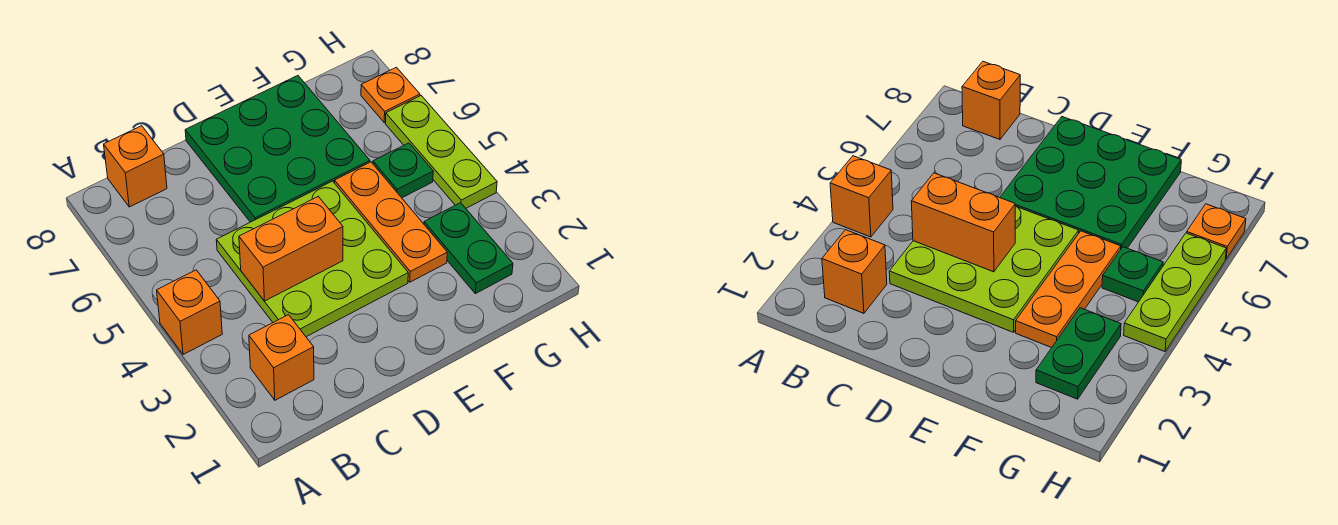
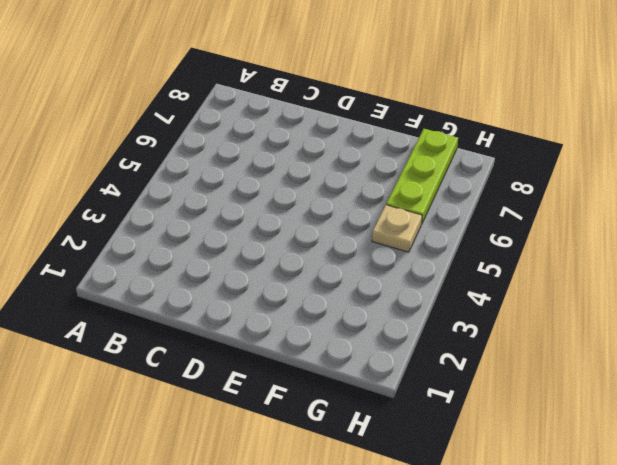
tan plate G5 level 1 -> green plate G5 level 1
lime plate G6:G8 level 1 -> lime plate H4:H6 level 1
none -> orange brick A4 level 1
none -> orange brick B2 level 1

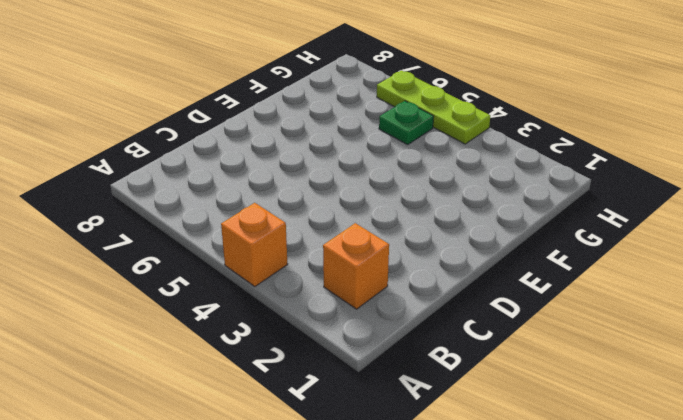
none -> orange brick B8 level 1
none -> lime plate C3:E5 level 1

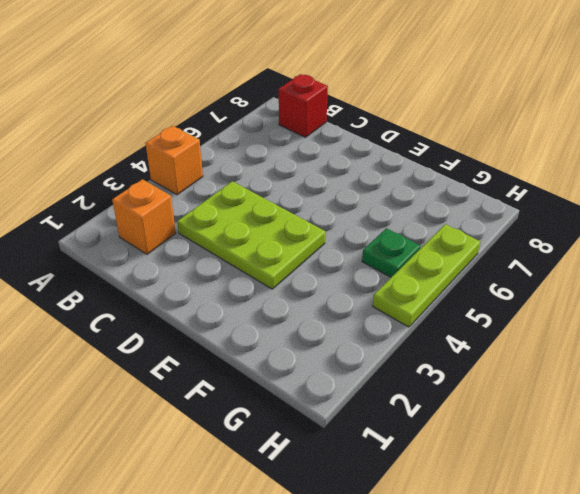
red brick B8 level 1 -> orange brick B8 level 1
lime plate C3:E4 level 1 -> lime plate C3:E5 level 1
none -> green plate D6:F8 level 1
none -> orange plate F3:F5 level 1

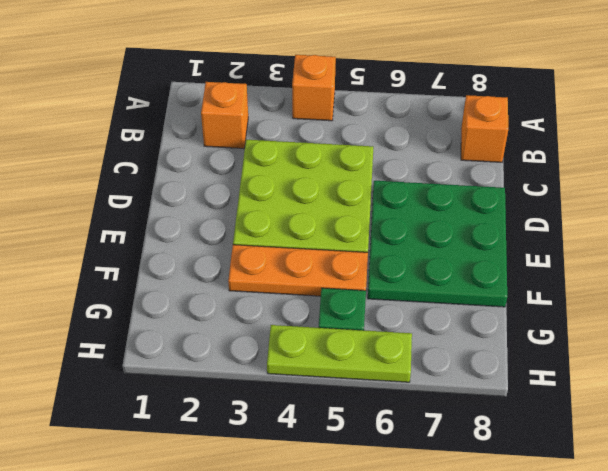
none -> green plate G2:G3 level 1
none -> orange plate H7 level 1

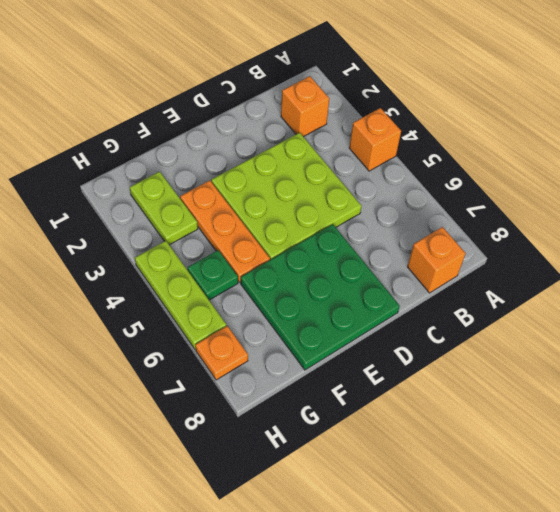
lime plate G2:G3 level 1 -> green plate G2:G3 level 1
none -> orange brick C4:D4 level 2

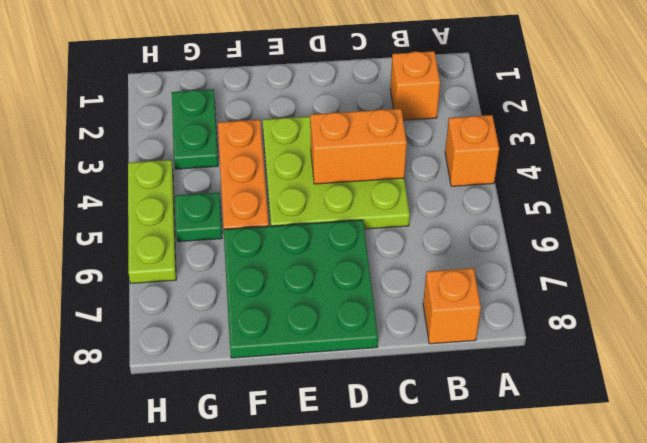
none -> orange plate H7 level 1

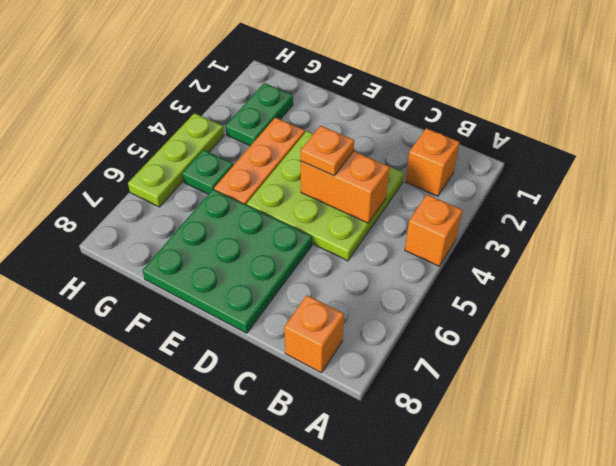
orange plate D4 level 3 -> orange plate H7 level 1

